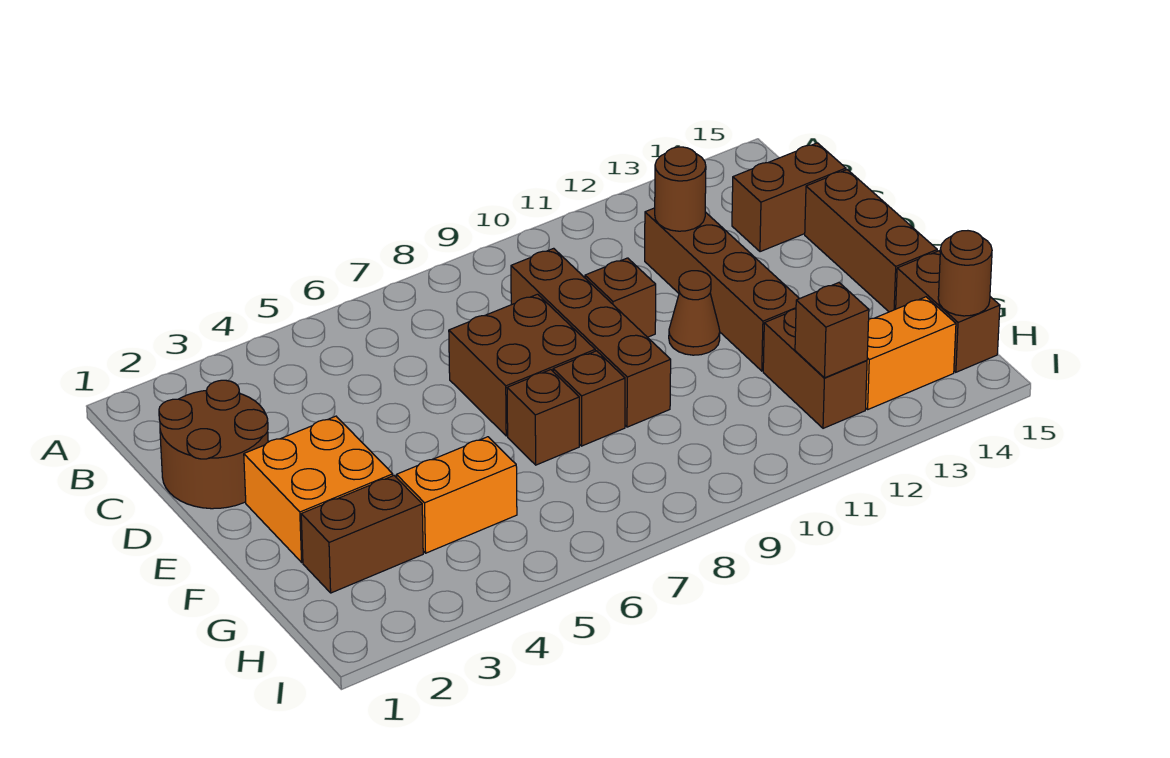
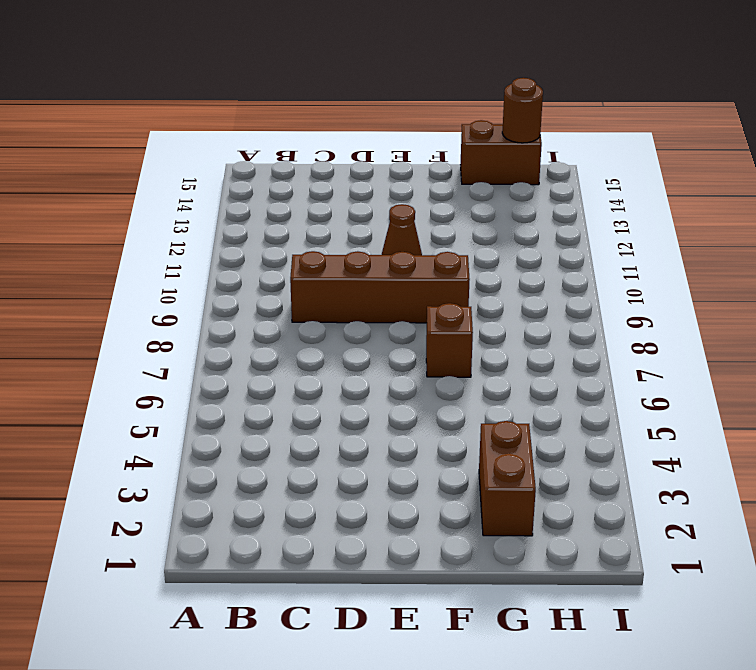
none -> brown round brick C1:D2 level 1
none -> brown brick C12:F12 level 1
none -> brown brick C14:C15 level 1

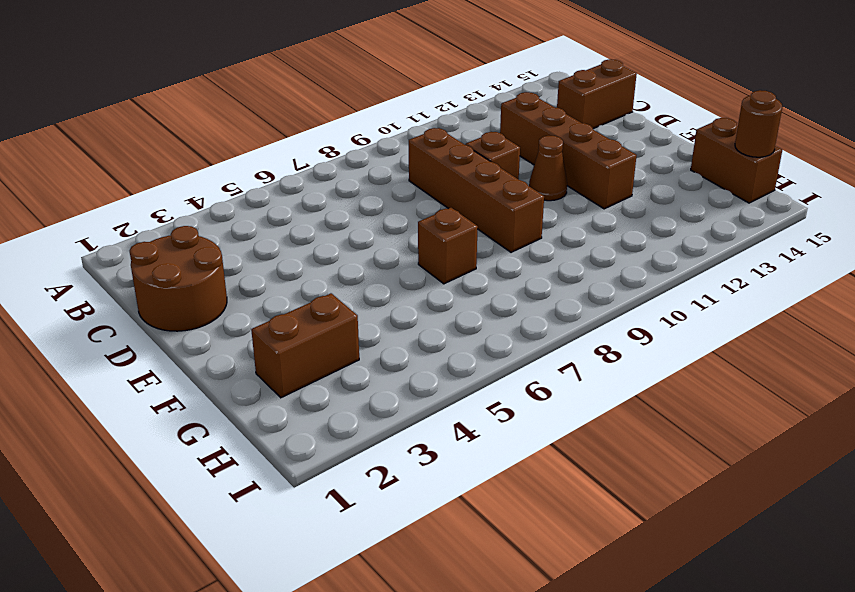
none -> brown brick D7:E8 level 1
none -> brown brick D15:F15 level 1
none -> orange brick E2:F3 level 1

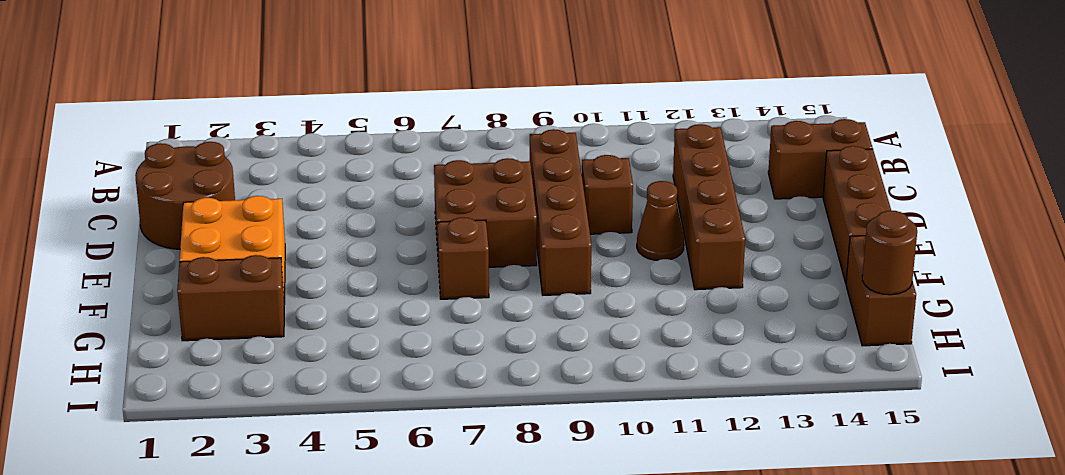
none -> brown brick F8 level 1
none -> orange brick G4:G5 level 1
none -> brown brick G12:H12 level 1

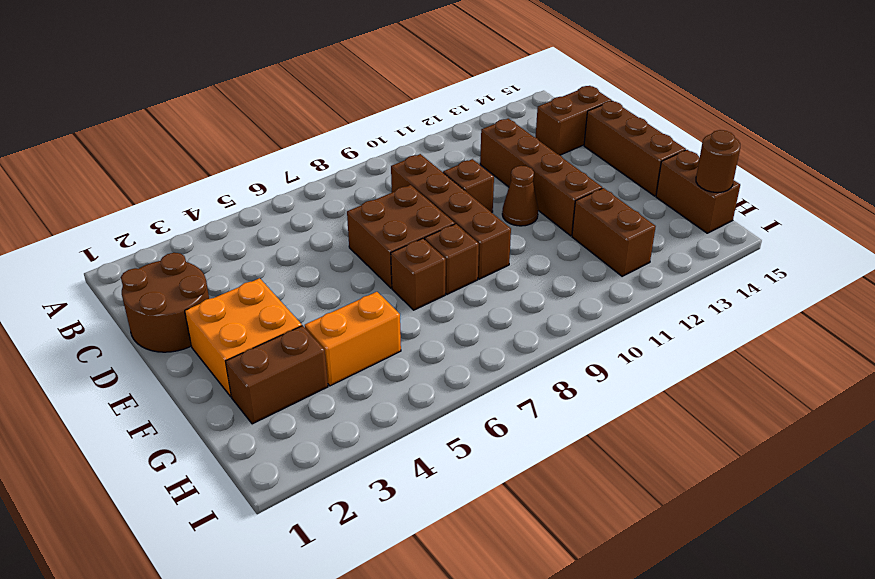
none -> orange brick H13:H14 level 1
none -> brown round brick C12 level 2
none -> brown brick H12 level 2

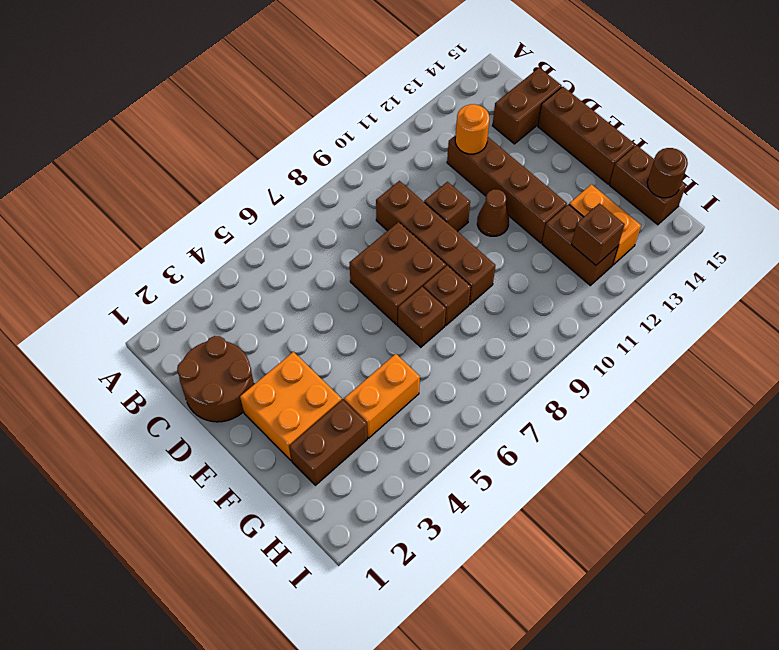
orange round brick C12 level 2 -> brown round brick C12 level 2
orange brick G13:H13 level 1 -> orange brick H13:H14 level 1

